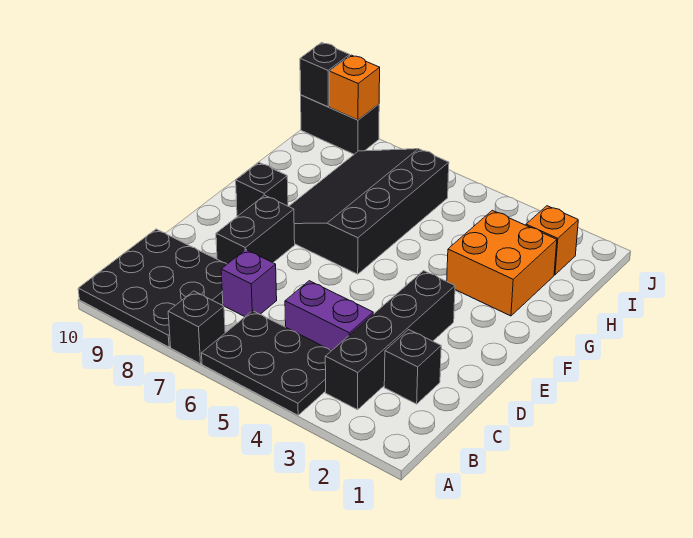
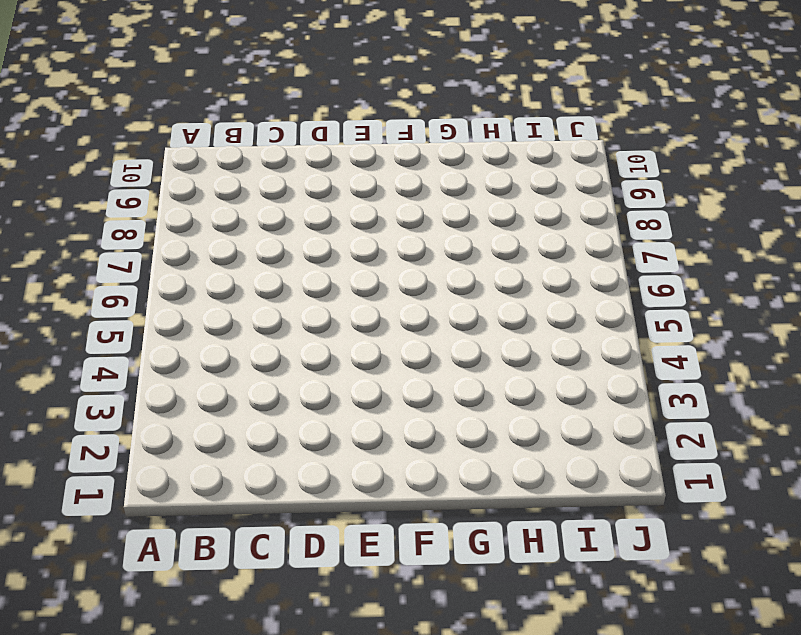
none -> black plate A4:B6 level 1
none -> black brick A7 level 1
none -> black plate A8:C10 level 1

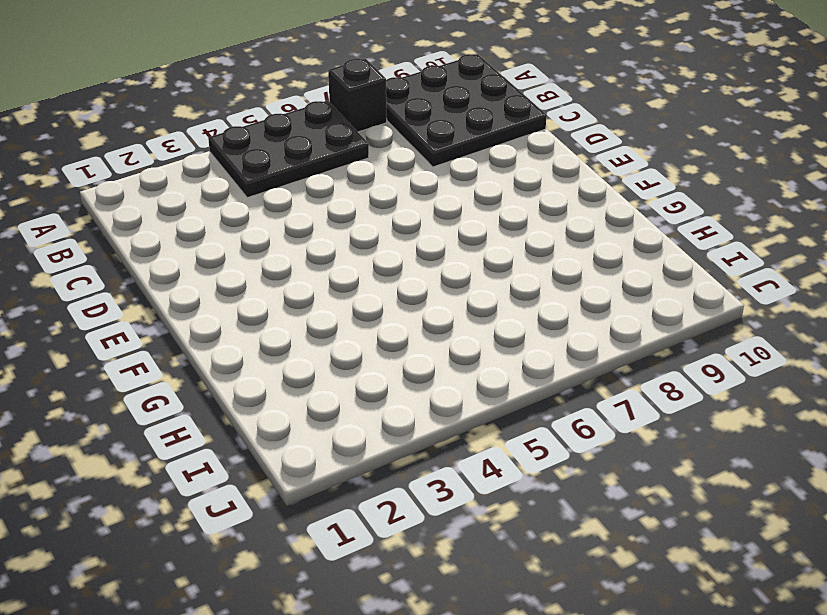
none -> black brick B3:E3 level 1
none -> black brick C2 level 1
none -> purple brick C4:C5 level 1

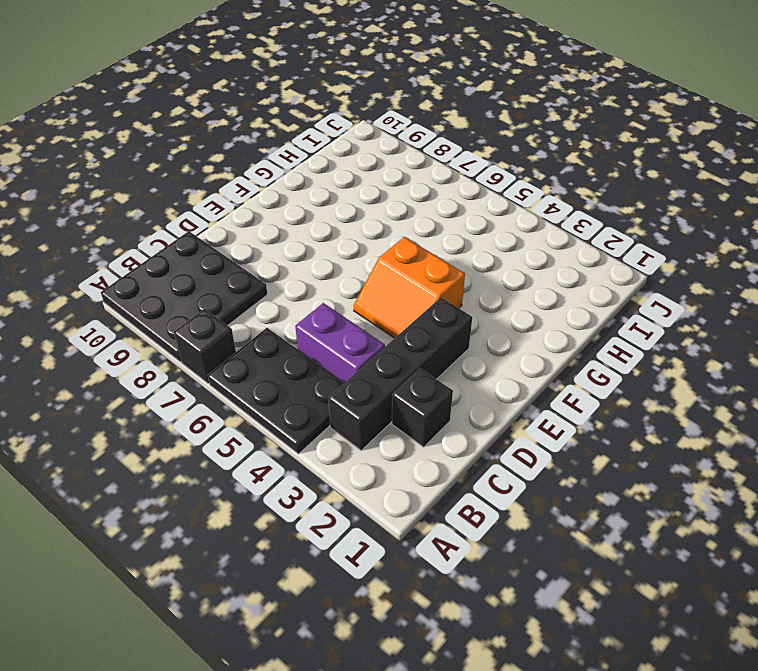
orange slope E4:F5 level 1 top F -> none
none -> purple brick C7 level 1
none -> black brick D8:E8 level 1
none -> black slope F6:I8 level 1 top 6

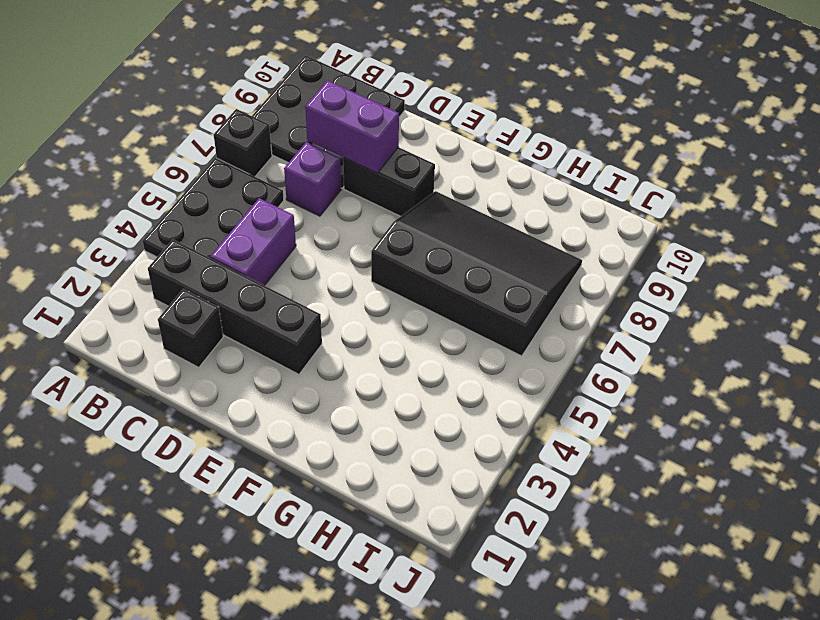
purple brick C8:D8 level 2 -> none
none -> black brick F9 level 1
none -> orange brick G2:H3 level 1
none -> orange brick I2 level 1

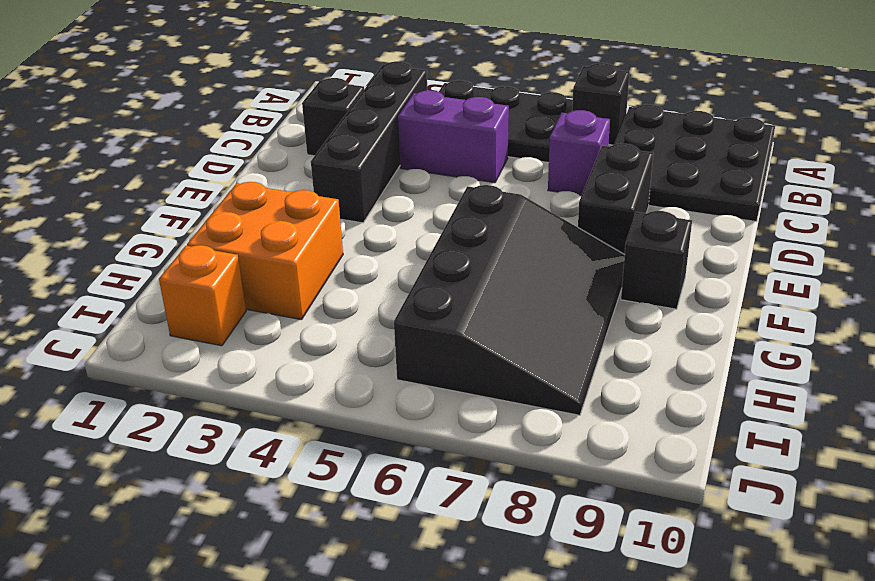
none -> black brick J9:J10 level 1
none -> orange brick J9 level 2
none -> black brick J10 level 2

